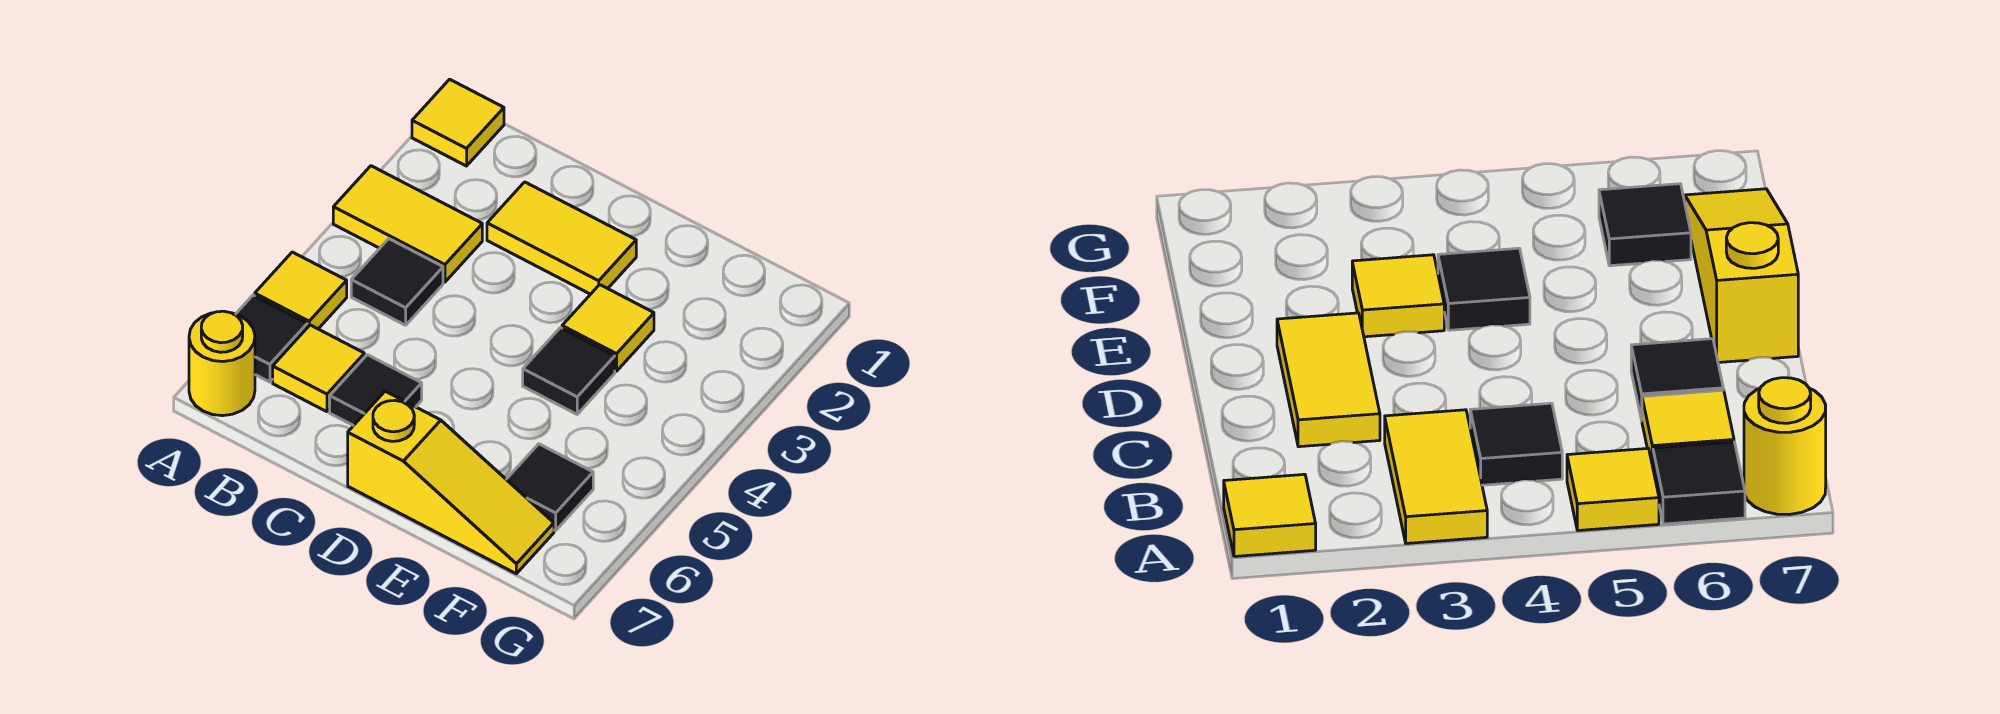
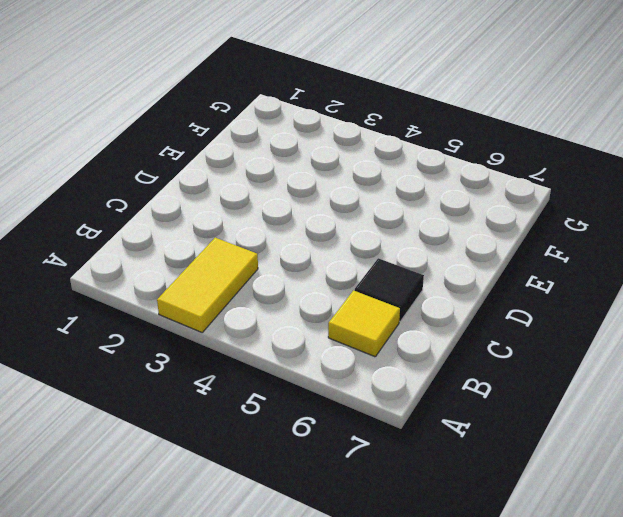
none -> yellow tile A1 level 1
none -> yellow tile A5 level 1
none -> black tile A6 level 1

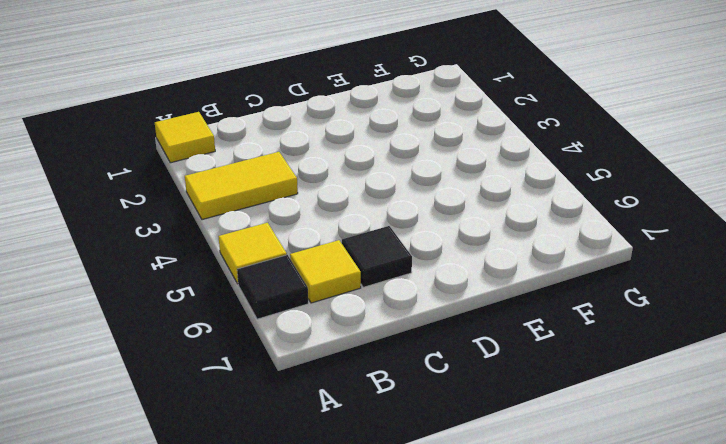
none -> yellow round brick A7 level 1
none -> black tile B4 level 1
none -> yellow tile C2:D2 level 1

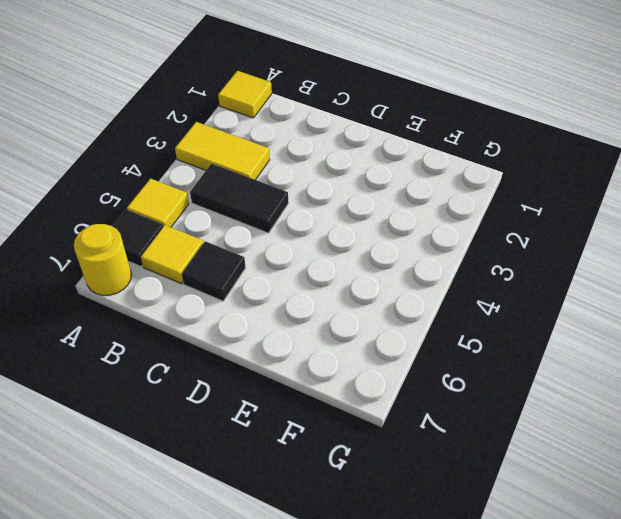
black tile B4:C4 level 1 -> black tile B4 level 1
none -> yellow tile C2:D2 level 1
none -> yellow slope D7:F7 level 1 top D
none -> yellow tile E3 level 1

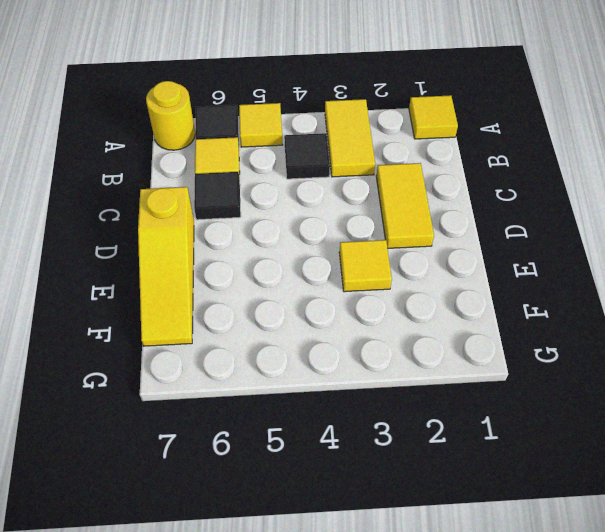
none -> black tile E4 level 1
none -> black tile F6 level 1

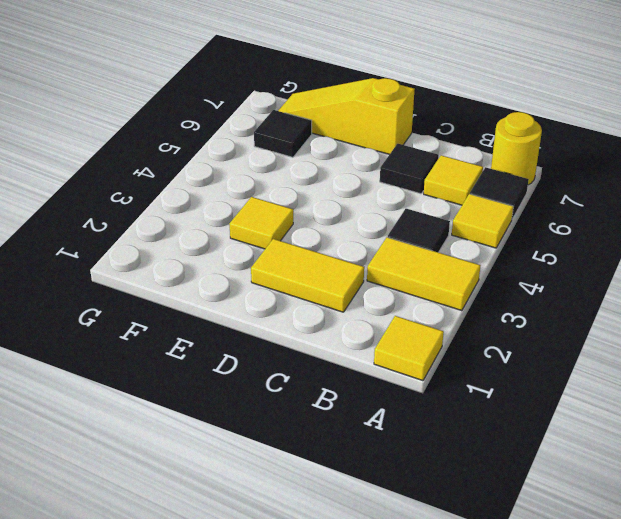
none -> black tile E4 level 1

